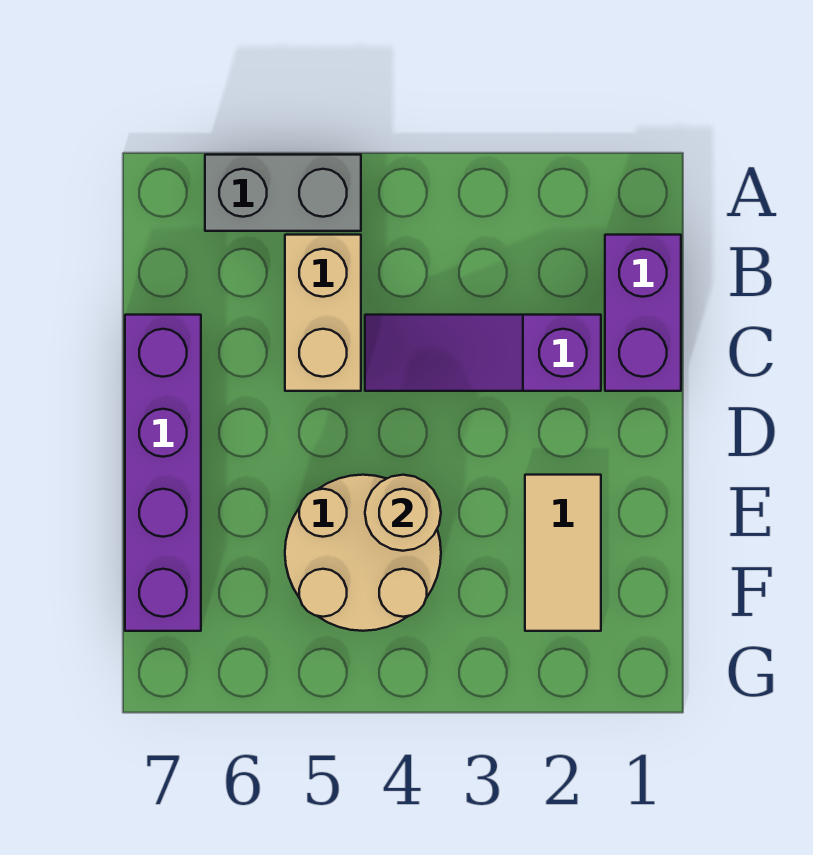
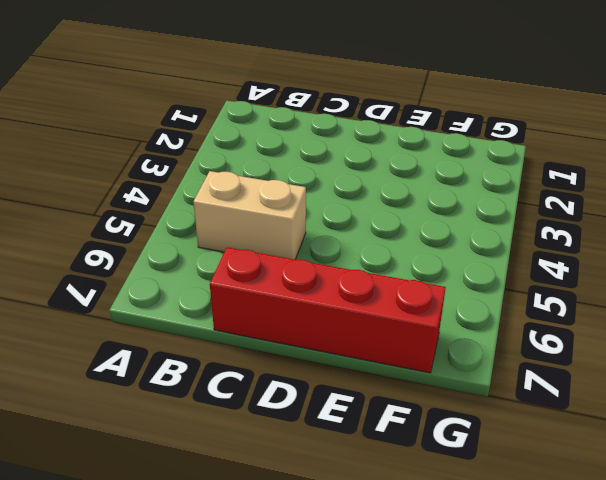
red brick C7:F7 level 1 -> purple brick C7:F7 level 1
none -> grey brick A5:A6 level 1
none -> purple brick B1:C1 level 1

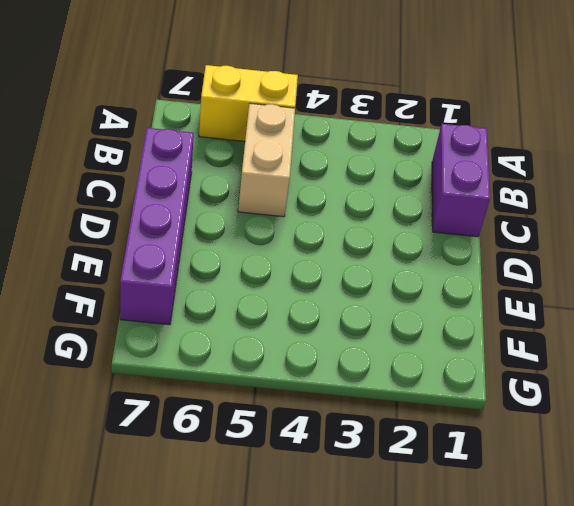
yellow brick A5:A6 level 1 -> grey brick A5:A6 level 1
none -> purple slope C2:C4 level 1 top 2
none -> tan tile E2:F2 level 1

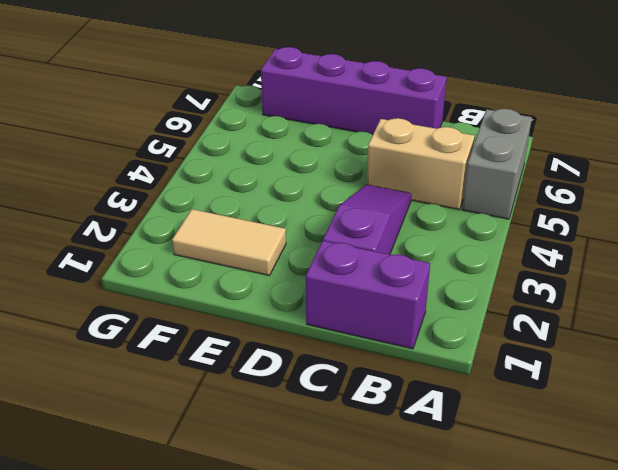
none -> tan round brick E4:F5 level 1
none -> tan round brick E4 level 2

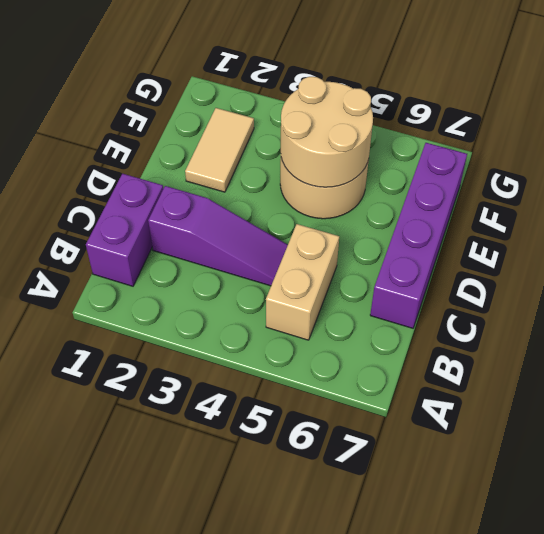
tan round brick E4:F5 level 2 -> tan round brick E4 level 2
none -> grey brick A5:A6 level 1

